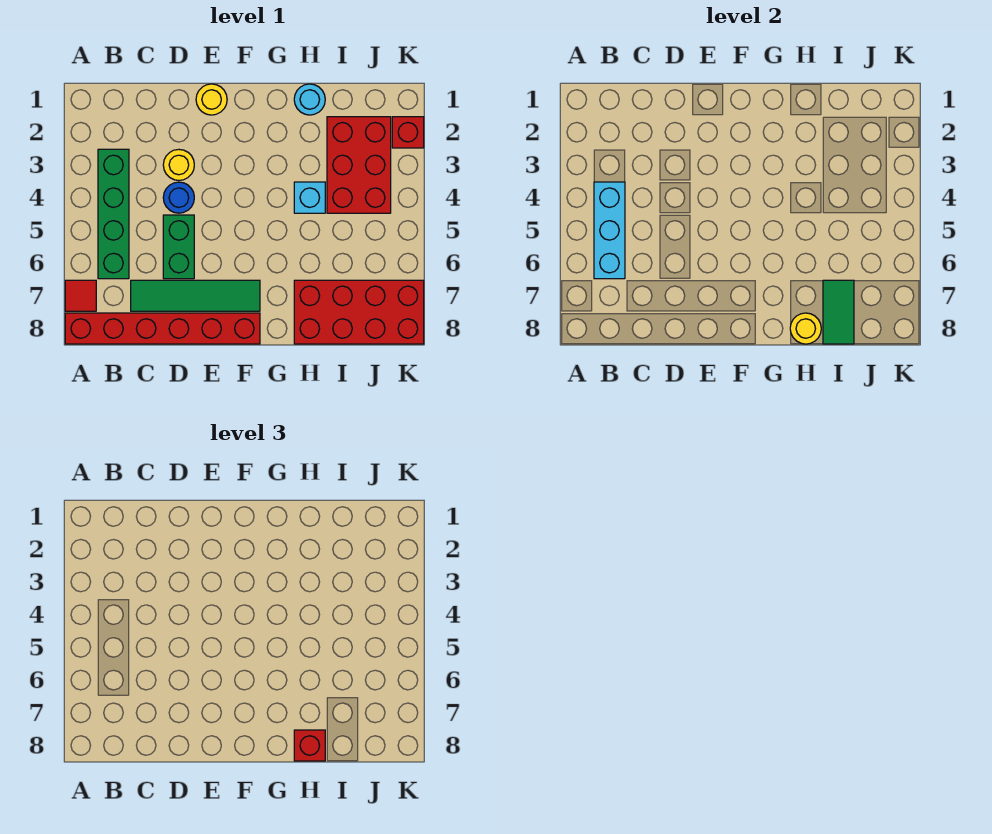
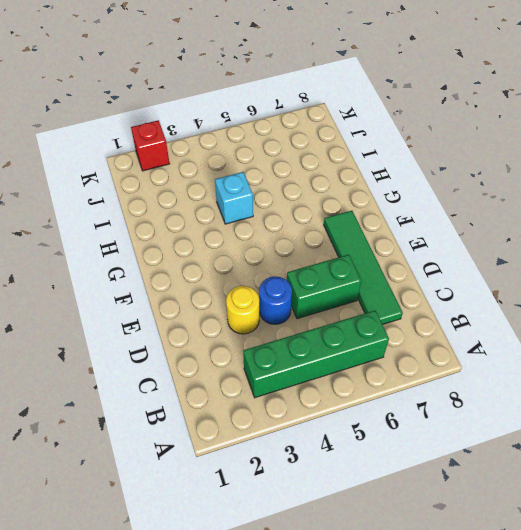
none -> red tile A7 level 1
none -> red brick A8:F8 level 1
none -> yellow round brick E1 level 1

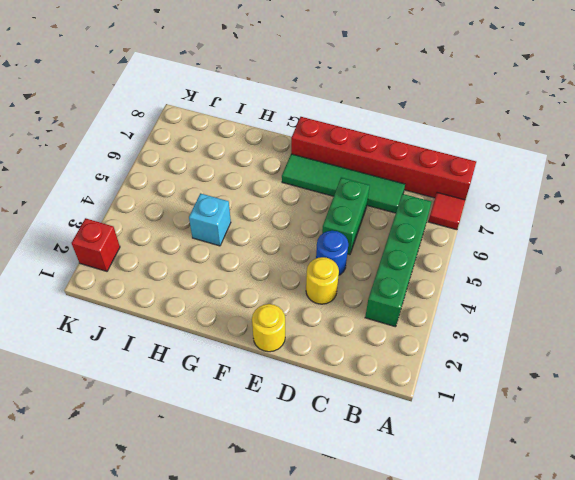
none -> cyan round brick H1 level 1
none -> red brick H7:K8 level 1
none -> red brick I2:J4 level 1

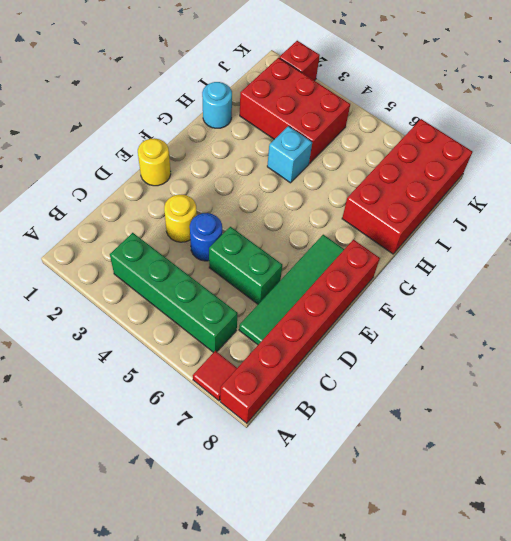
none -> cyan brick B4:B6 level 2
none -> yellow round brick H8 level 2
none -> green tile I7:I8 level 2

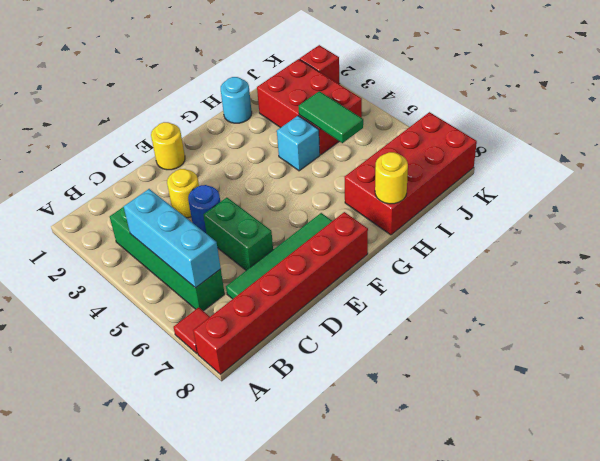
green tile I4:I5 level 2 -> green tile I7:I8 level 2
none -> red brick H8 level 3

